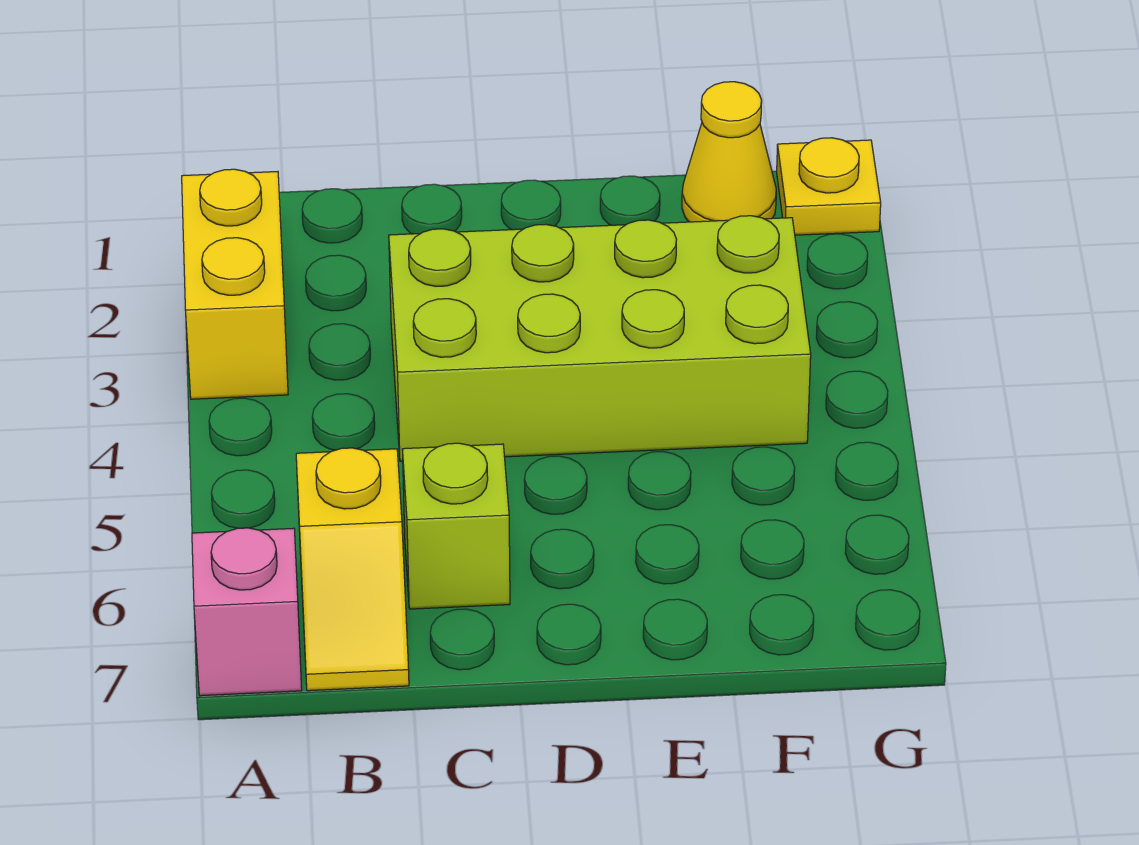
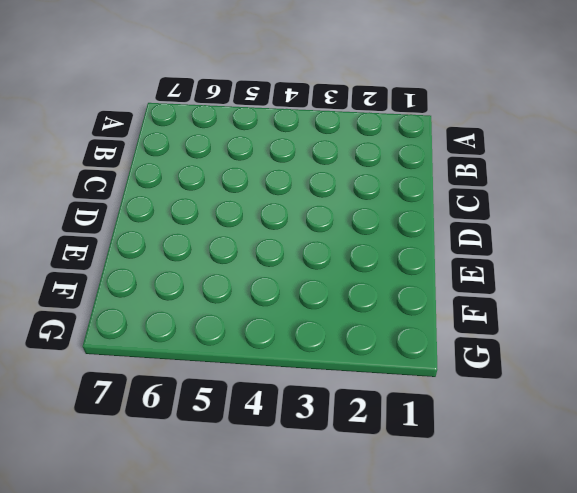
none -> yellow brick A2:A3 level 1
none -> pink brick A7 level 1

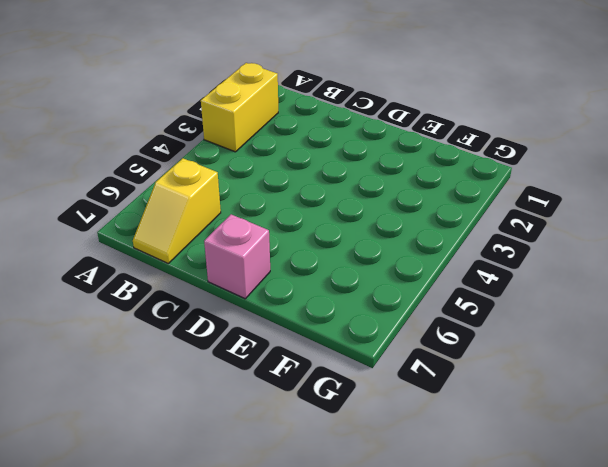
pink brick D7 level 1 -> pink brick A7 level 1
none -> lime brick C3:F4 level 1
none -> lime brick C6 level 1

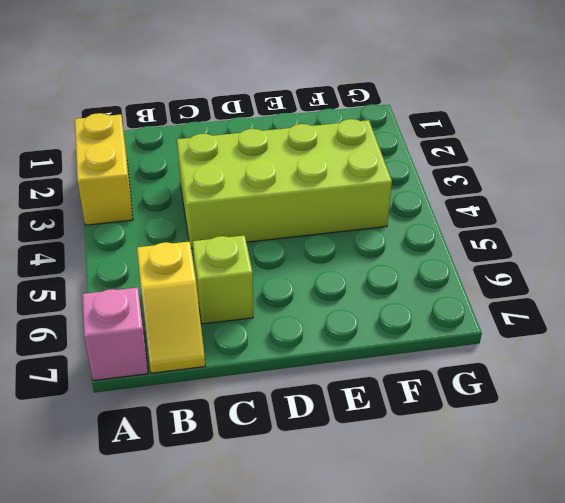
none -> yellow cone F1 level 1
none -> yellow plate G1 level 1

